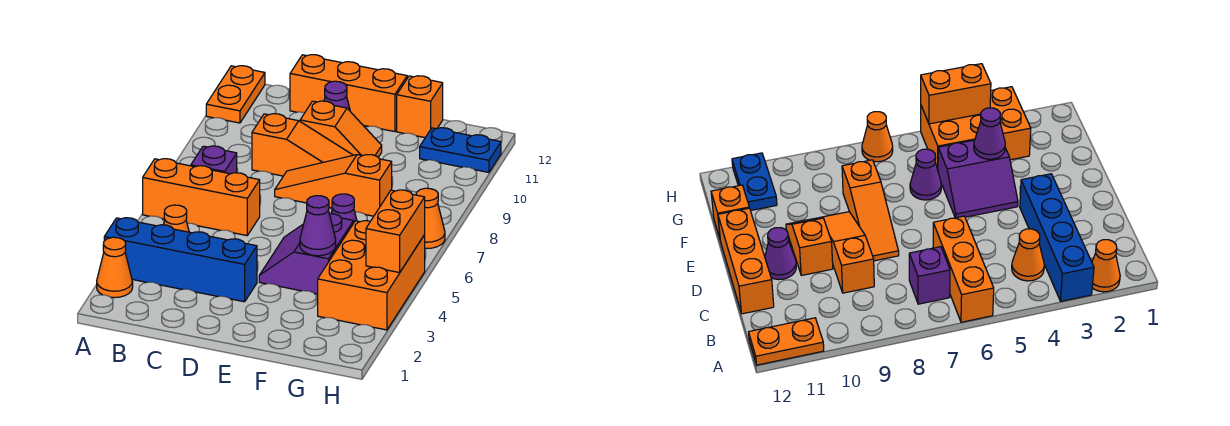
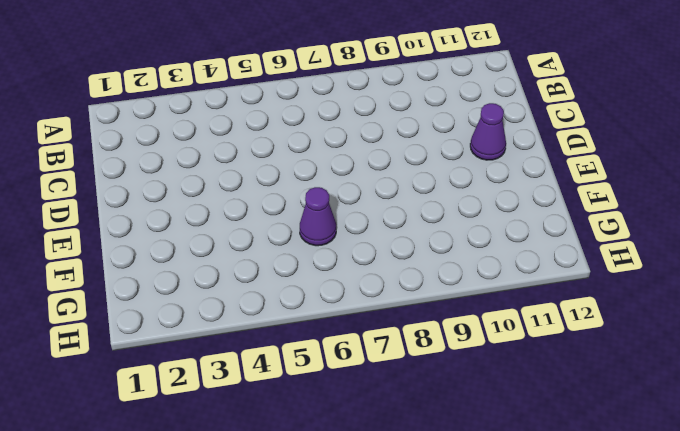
none -> orange cone A2 level 1
none -> blue brick A3:D3 level 1
none -> orange brick A6:C6 level 1

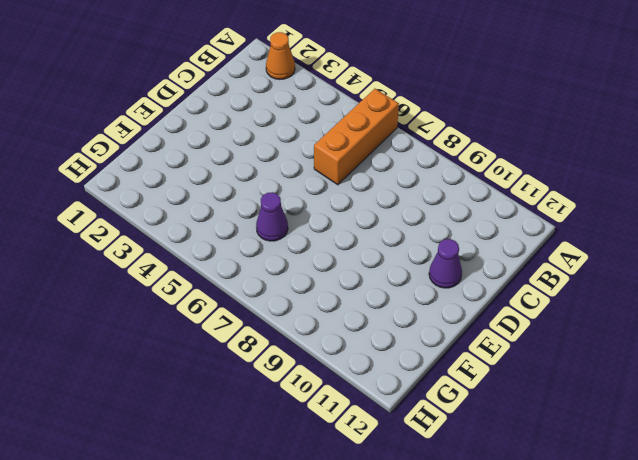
none -> blue brick A3:D3 level 1
none -> orange plate A11:A12 level 1
none -> orange cone B4 level 1

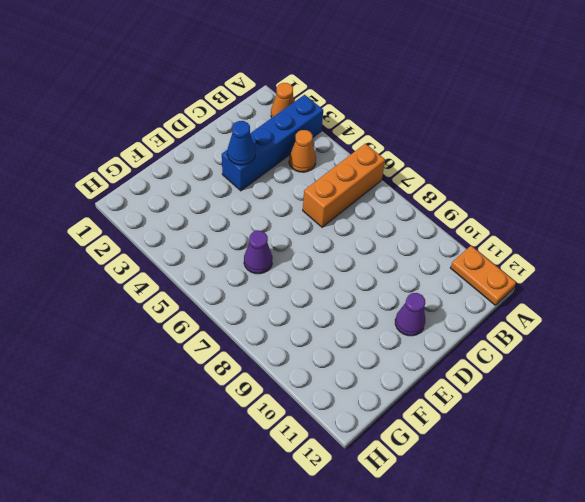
blue cone D3 level 2 -> none
none -> purple brick B7 level 1
none -> orange slope C9:E9 level 1 top C
none -> orange brick C12:E12 level 1

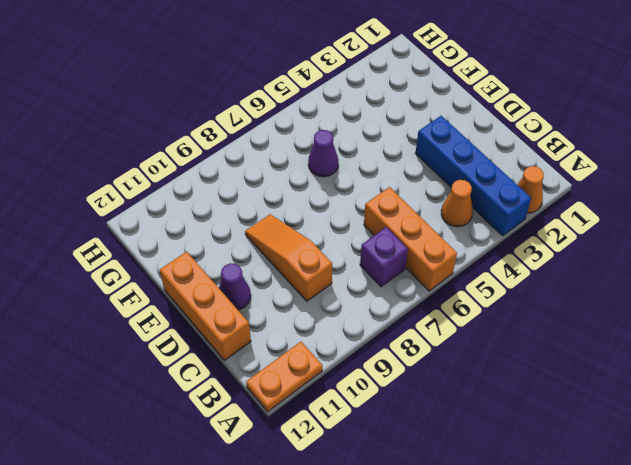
none -> orange slope D8:F8 level 1 top F
none -> orange slope D10:E10 level 1 top D
none -> purple slope E4:F5 level 1 top F

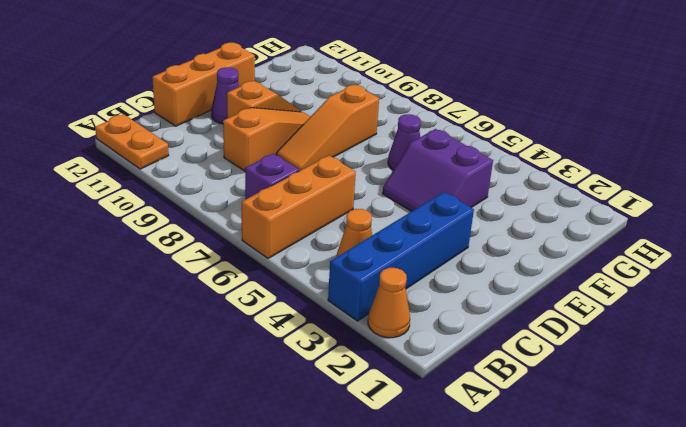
none -> orange brick F12 level 1
none -> orange brick G3:H5 level 1
none -> blue plate G11:H11 level 1

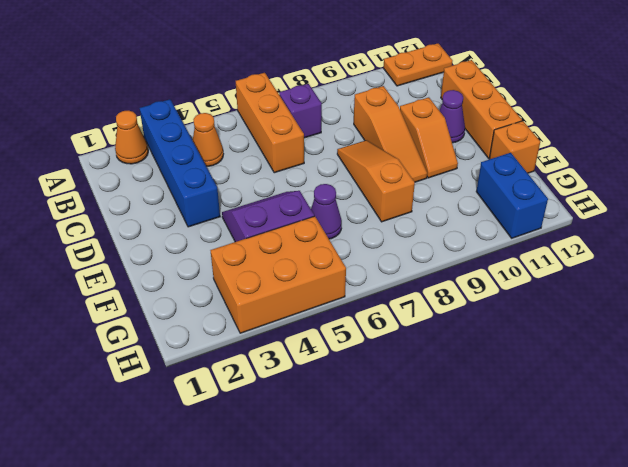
blue brick G11:H11 level 1 -> blue plate G11:H11 level 1
none -> orange cone H7 level 1
none -> purple cone F4 level 2
none -> orange brick H4:H5 level 2

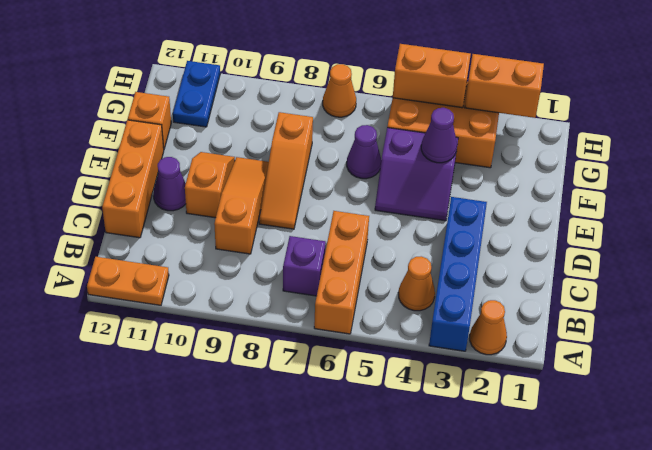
orange brick H2:H3 level 2 -> none

